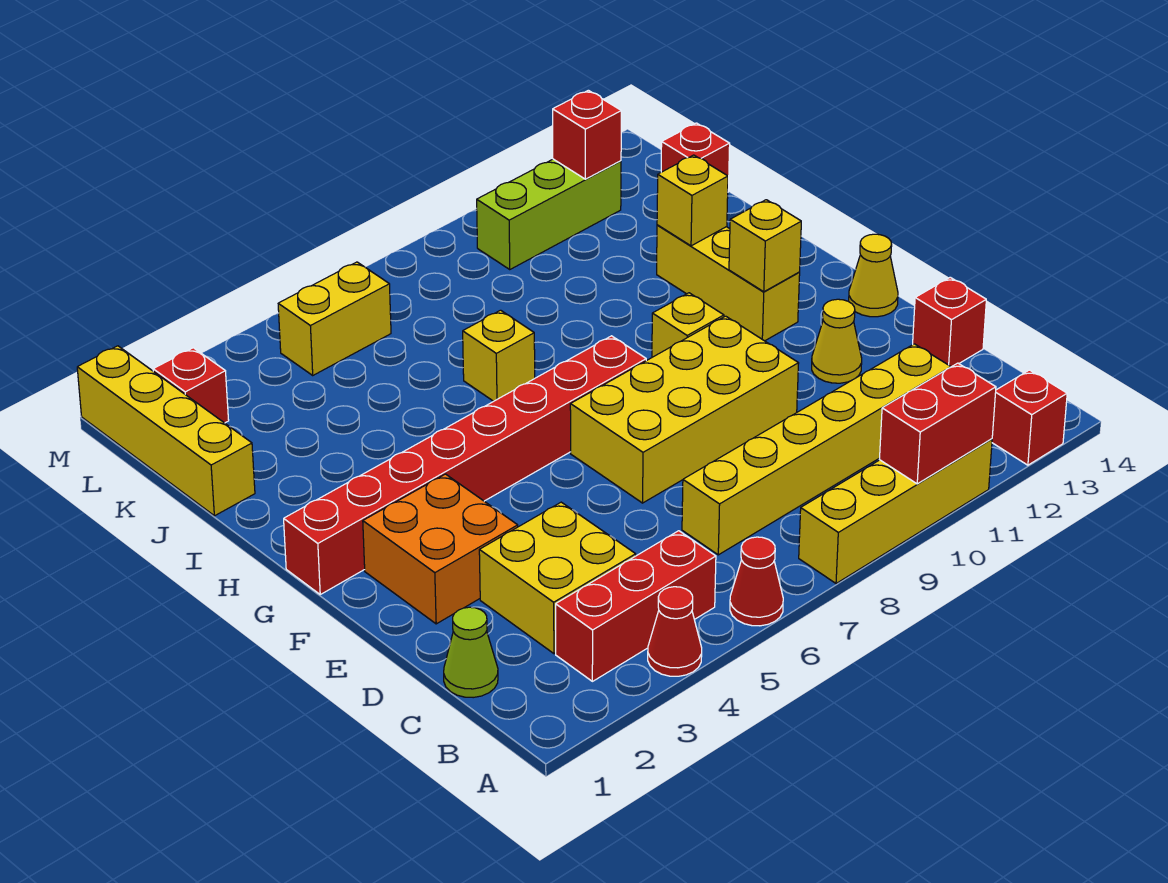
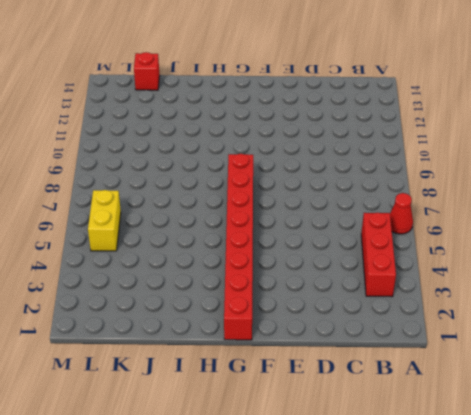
none -> red cone A4 level 1
none -> yellow brick A8:A11 level 1
none -> red brick A13 level 1

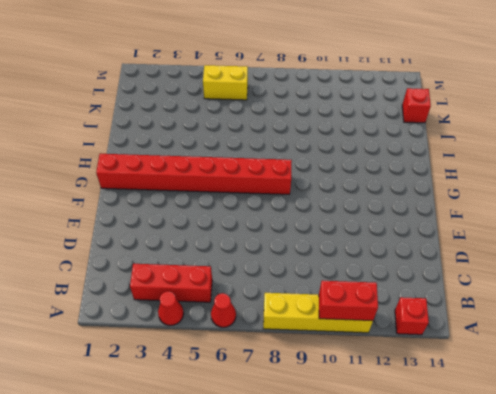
none -> lime cone C1 level 1
none -> yellow brick C3:D4 level 1
none -> yellow brick C7:C12 level 1

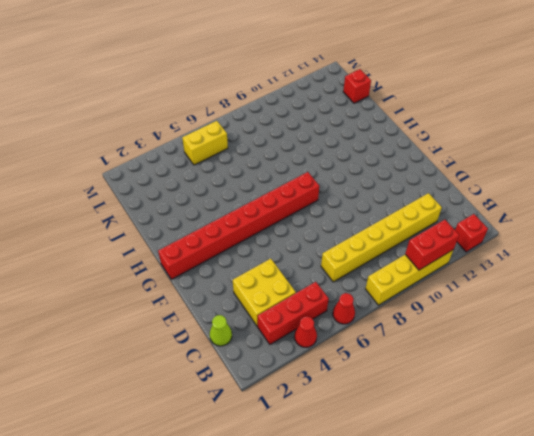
none -> red brick D14 level 1
none -> orange brick E2:F3 level 1
none -> yellow brick E7:F10 level 1

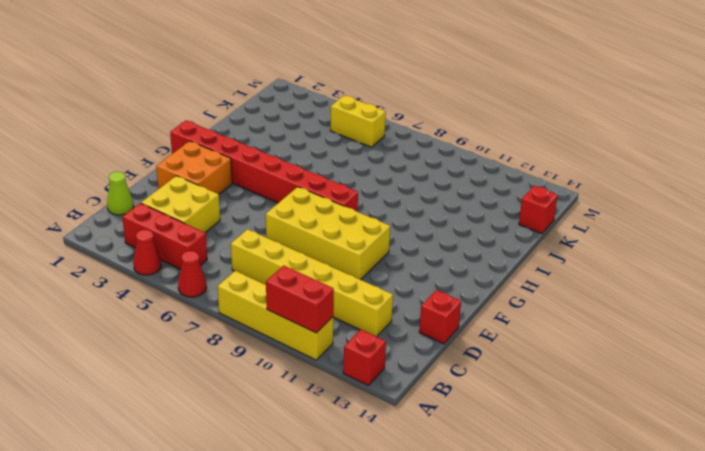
none -> yellow cone E12 level 1
none -> yellow cone F14 level 1
none -> yellow brick G10 level 1

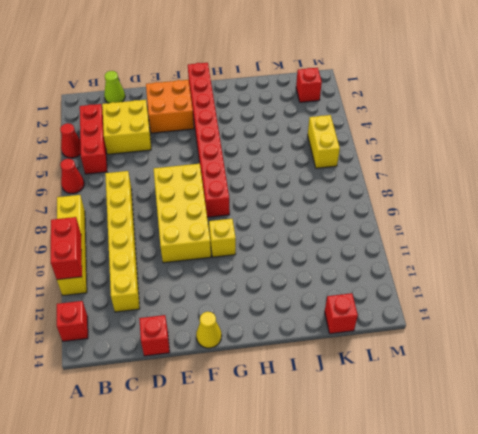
none -> yellow cone E12 level 1
none -> yellow brick G12:I12 level 1
none -> yellow brick I7 level 1

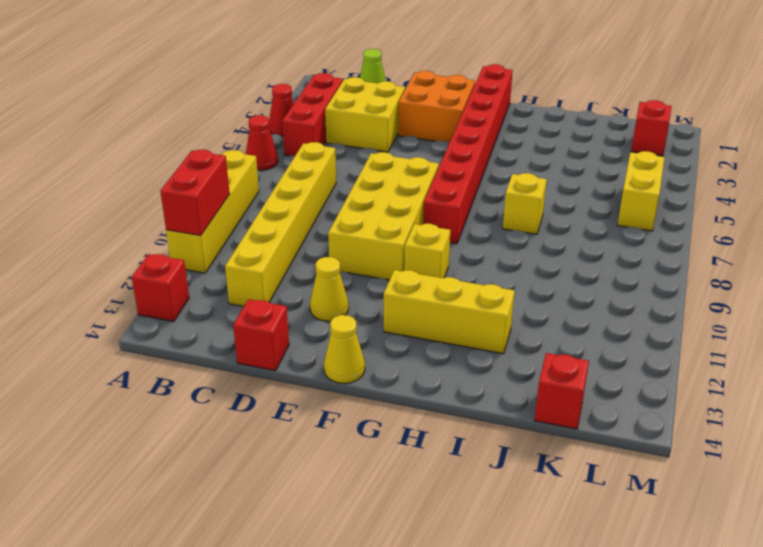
none -> yellow brick J1:M1 level 1
none -> lime brick L10:L12 level 1
none -> yellow brick G12 level 2

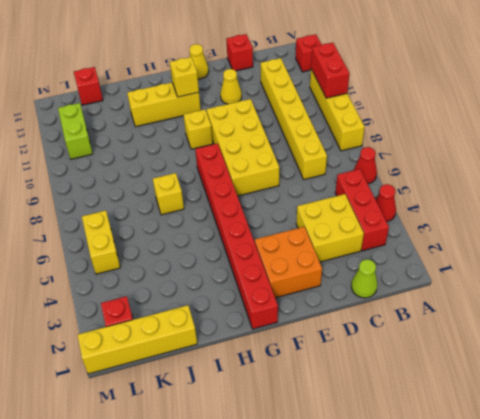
lime brick L11:L12 level 1 -> lime brick L10:L12 level 1
none -> yellow brick I12 level 2
none -> red brick L12 level 2

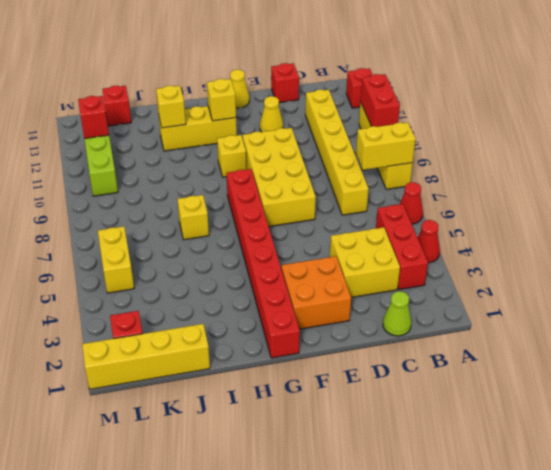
yellow brick A8:B8 level 2 -> none

